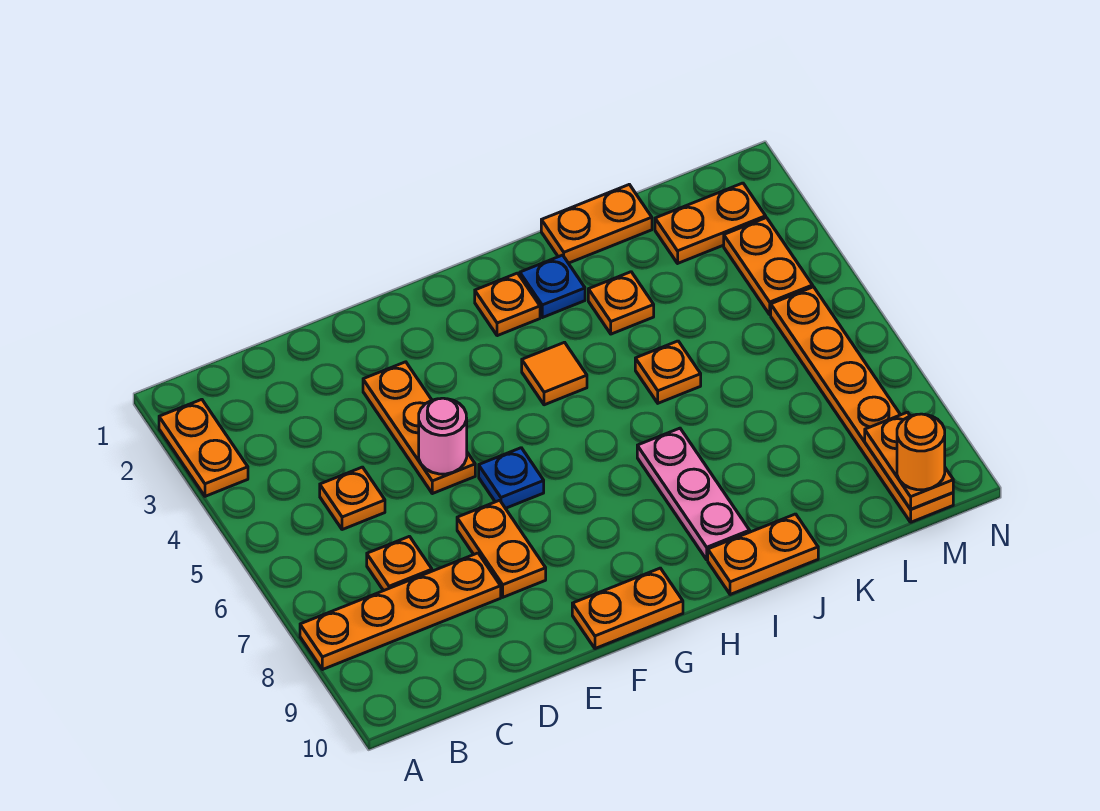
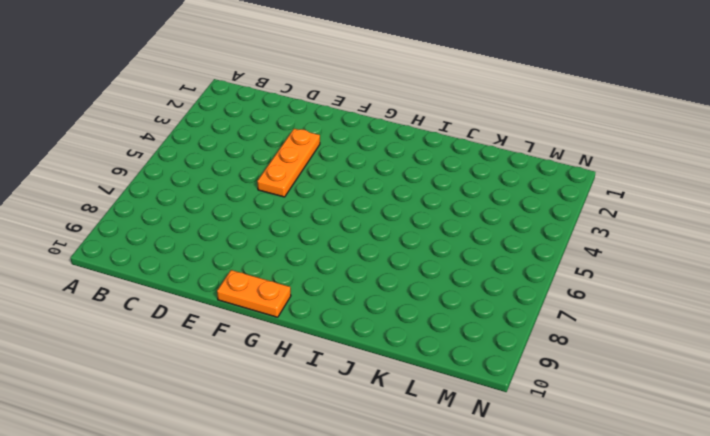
none -> orange plate A2:A3 level 1
none -> orange plate A8:D8 level 1
none -> orange plate C5 level 1

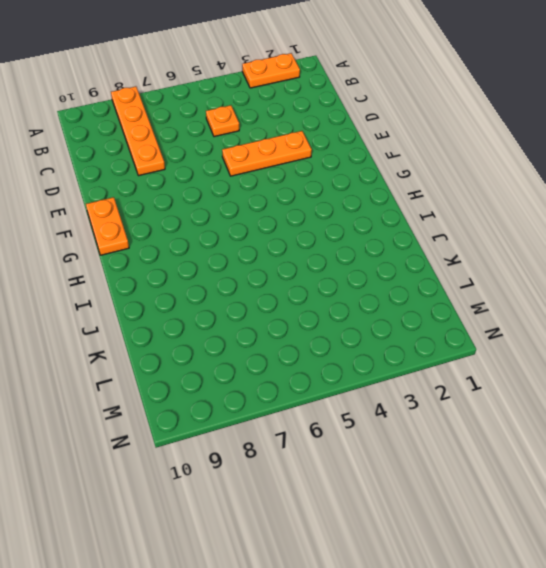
none -> orange plate C7 level 1
none -> orange plate E7:E8 level 1
none -> blue plate F6 level 1

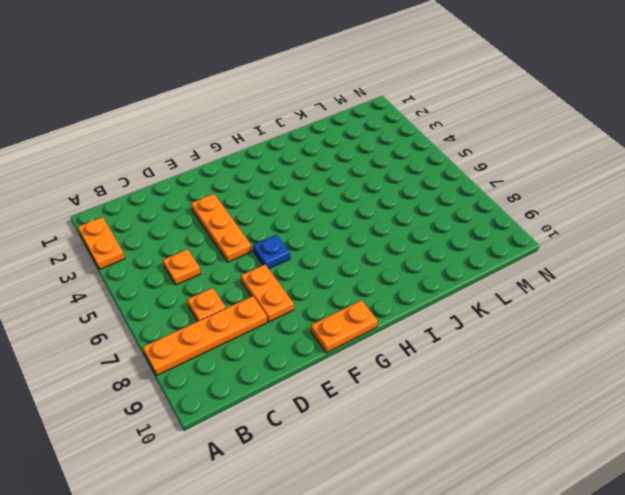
none -> orange plate H2 level 1
none -> orange tile H4 level 1
none -> blue plate I2 level 1

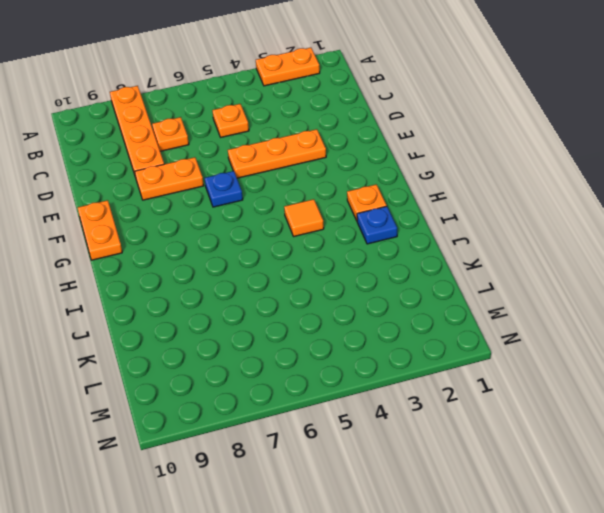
none -> pink plate I7:I9 level 1
none -> orange plate I10:J10 level 1
none -> orange plate J1:K1 level 1

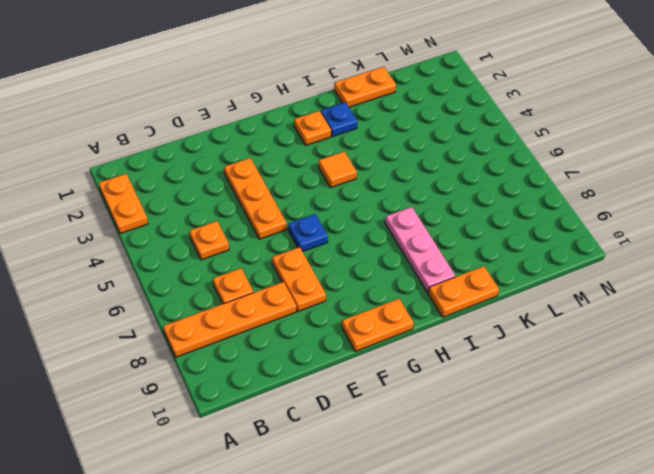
none -> orange plate J3 level 1
none -> orange plate J5 level 1
none -> orange plate L2:M2 level 1

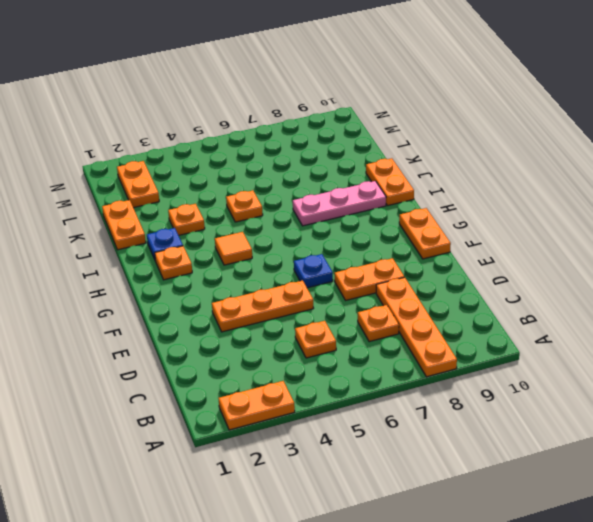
none -> orange plate M3:M4 level 1
none -> orange plate M5:M10 level 1
none -> pink round brick E5 level 2

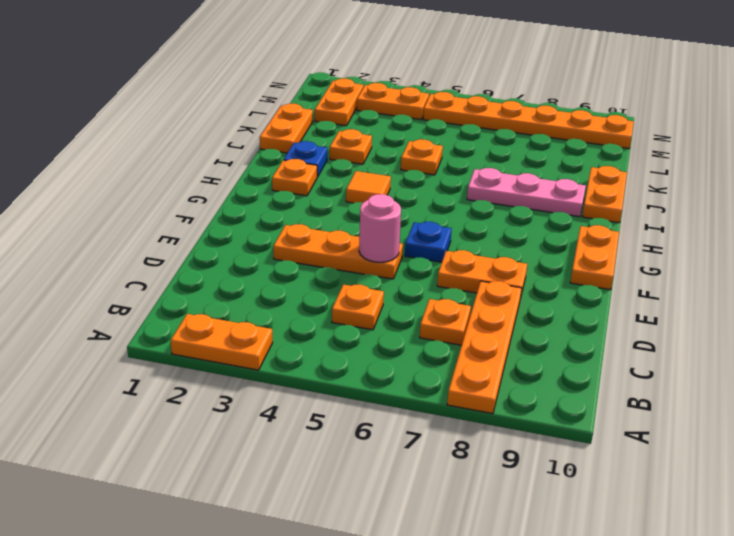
none -> orange plate M9:M10 level 2
none -> orange round brick M10 level 3

